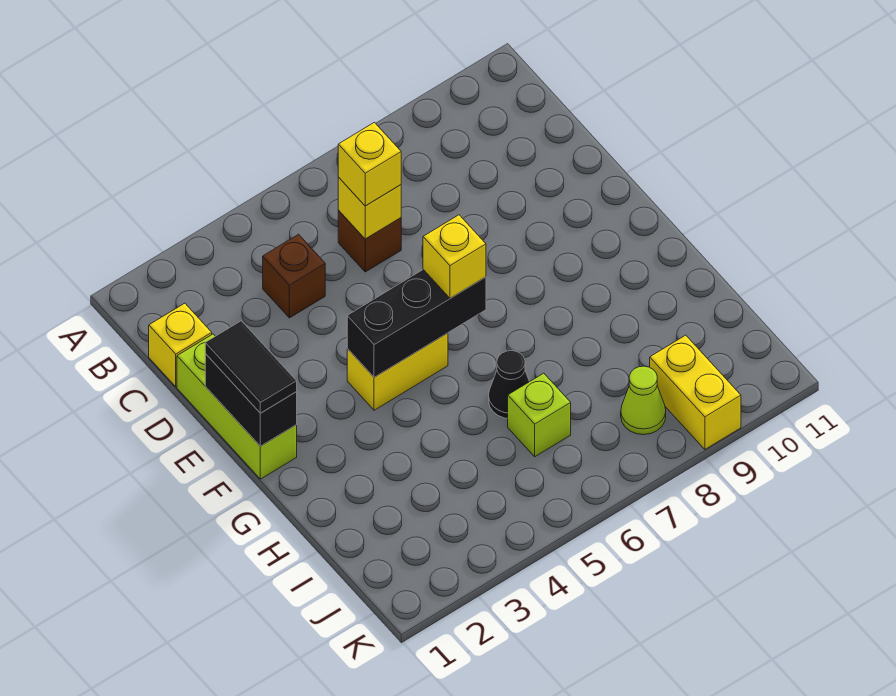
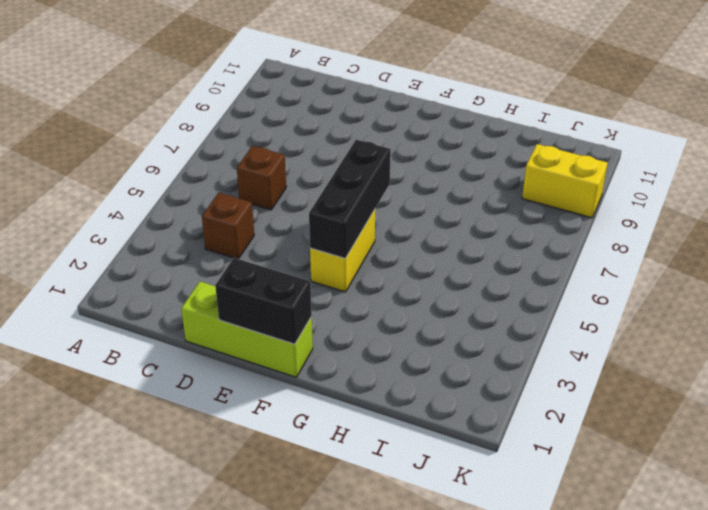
none -> yellow brick C1 level 1
none -> black cone H6 level 1
none -> lime brick I6 level 1

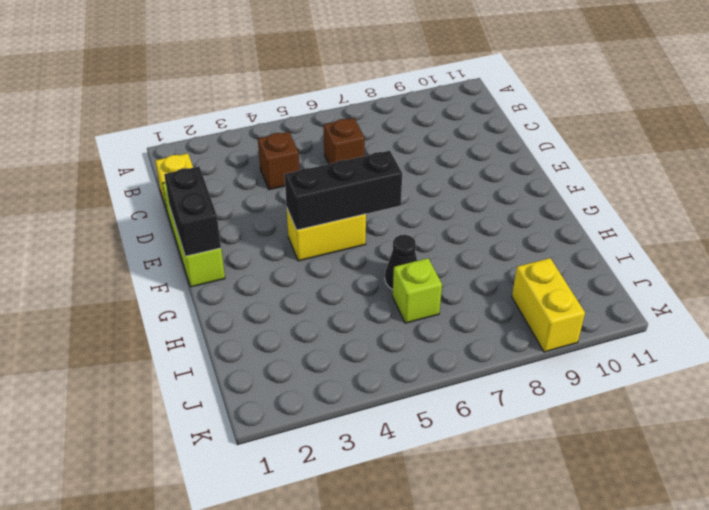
none -> lime cone J8 level 1
none -> yellow brick C6 level 2
none -> yellow brick C6 level 3

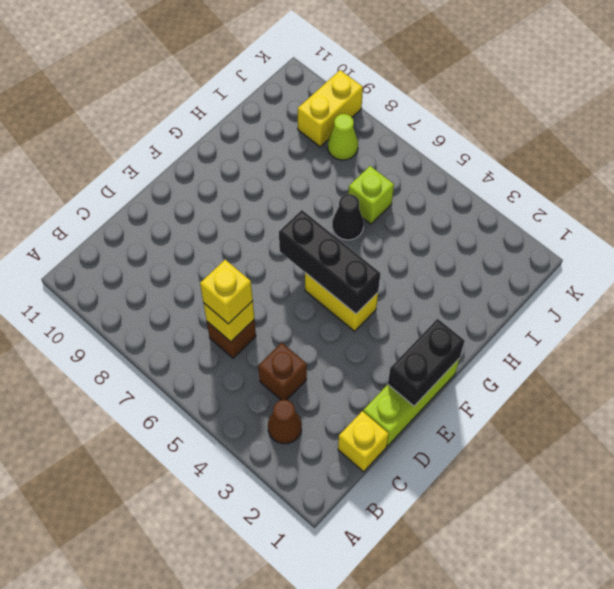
brown cone B3 level 1 -> none
none -> black tile E1:F1 level 3
none -> yellow brick F6 level 3

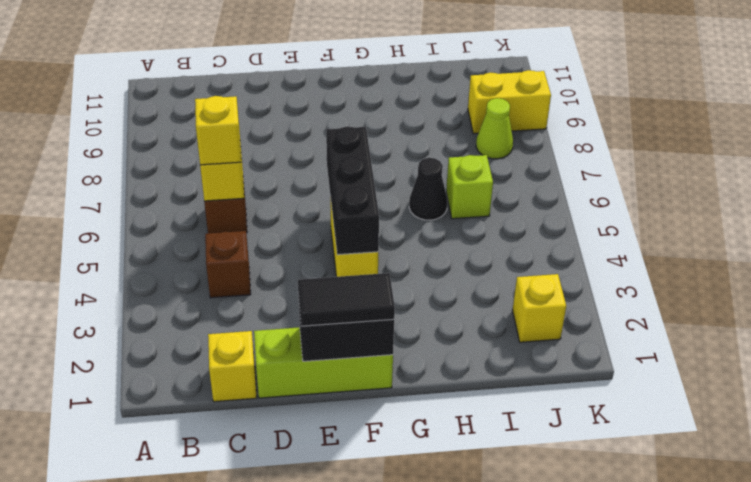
yellow brick J2 level 1 -> yellow brick F6 level 3

